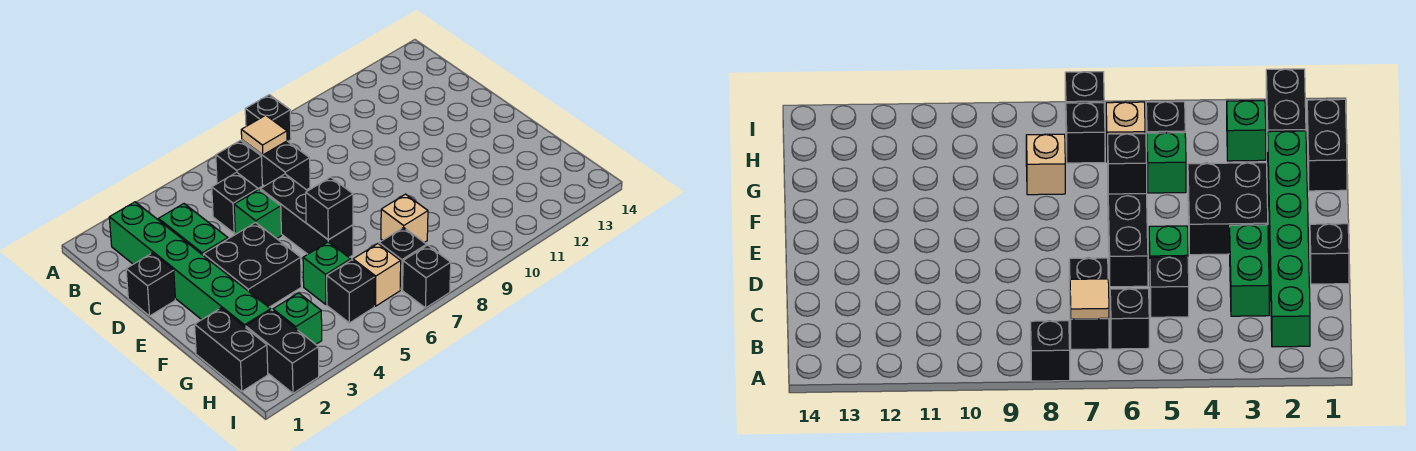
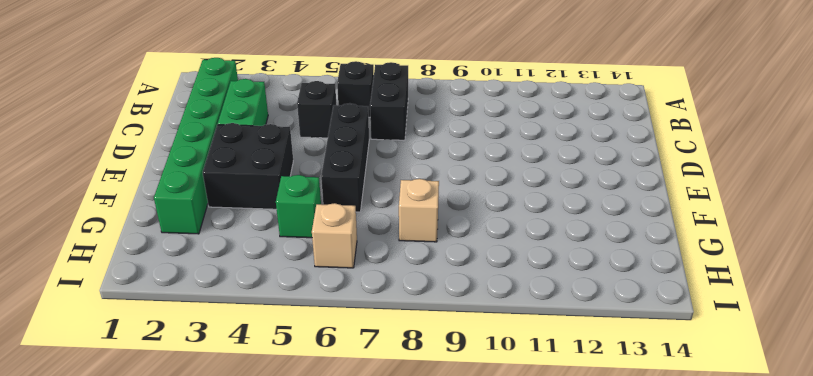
none -> black brick A8 level 1
none -> black brick D1 level 1
none -> green brick D5 level 1

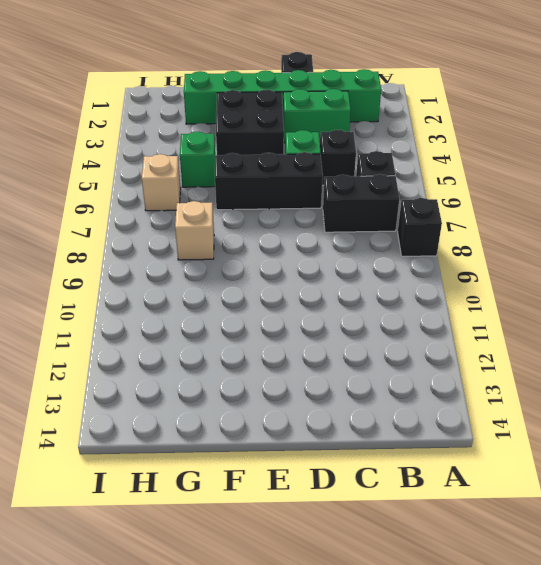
none -> black brick G1:H1 level 1
none -> black brick H2:I2 level 1
none -> green brick H3 level 1

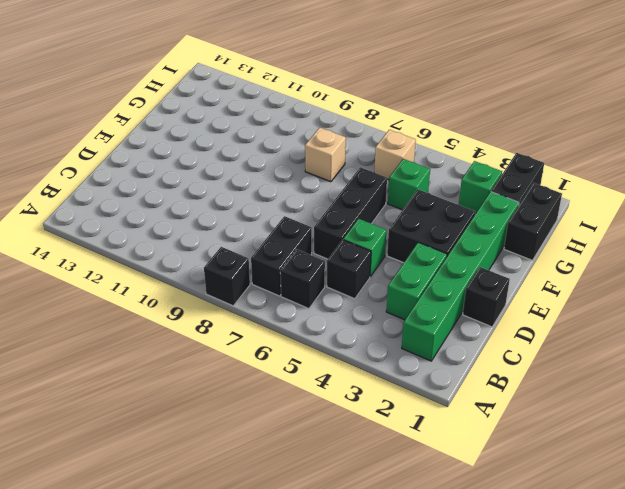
none -> black brick H5 level 1
none -> black brick H7 level 1
none -> black brick I7 level 1

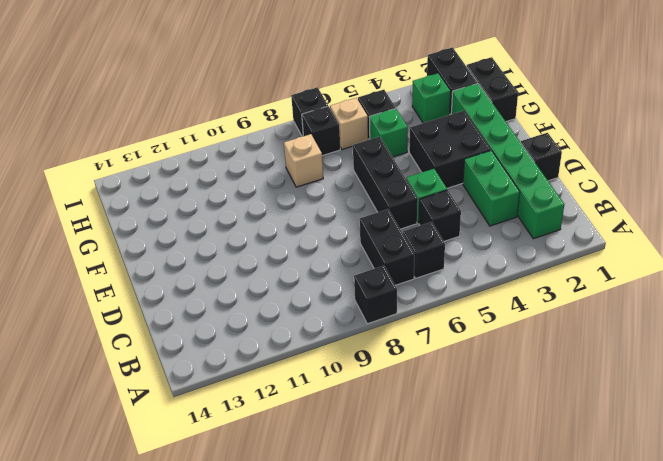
none -> tan tile B7 level 2
none -> black brick F6 level 2

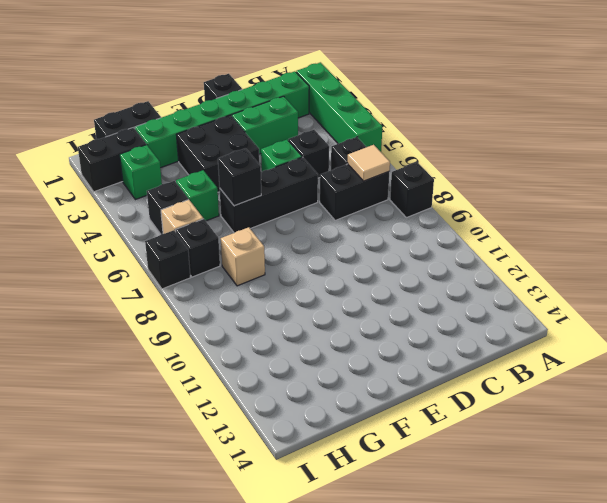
green brick A2:A5 level 1 -> none

